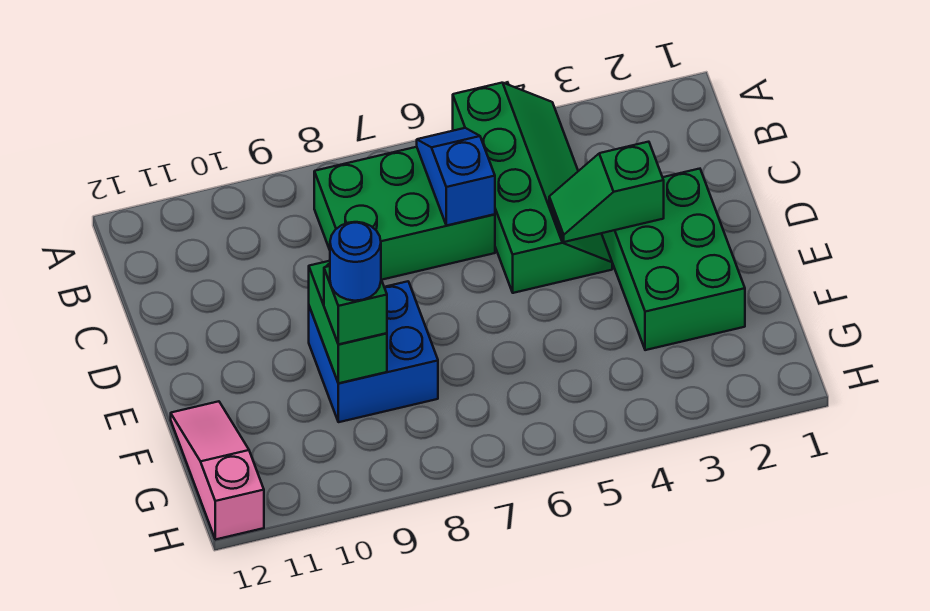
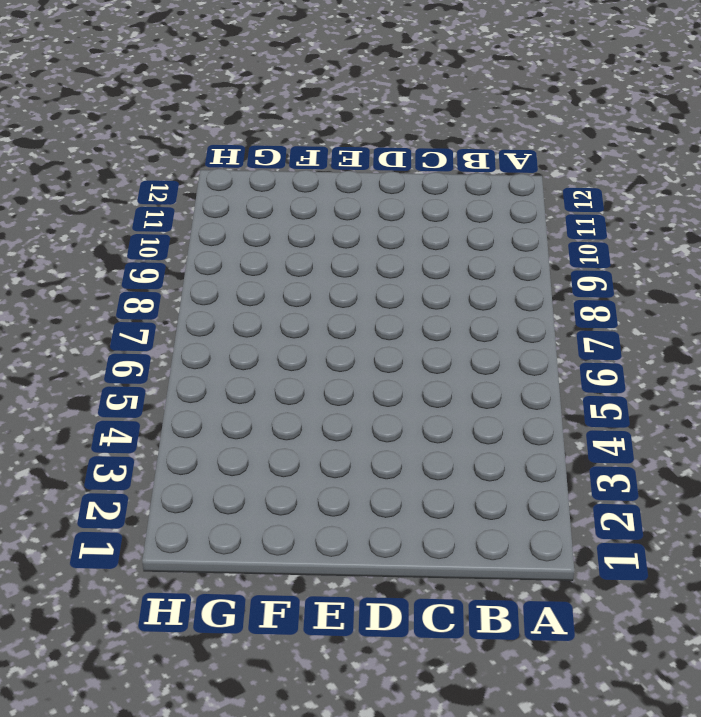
none -> green slope A4:D5 level 1 top 5
none -> green brick B6:C8 level 1

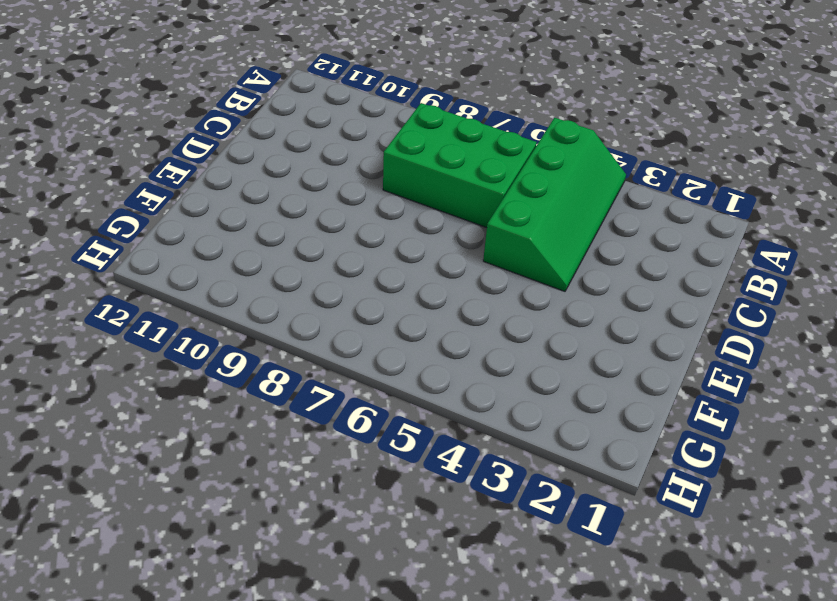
none -> green brick D2:F3 level 1
none -> blue brick E8:F9 level 1

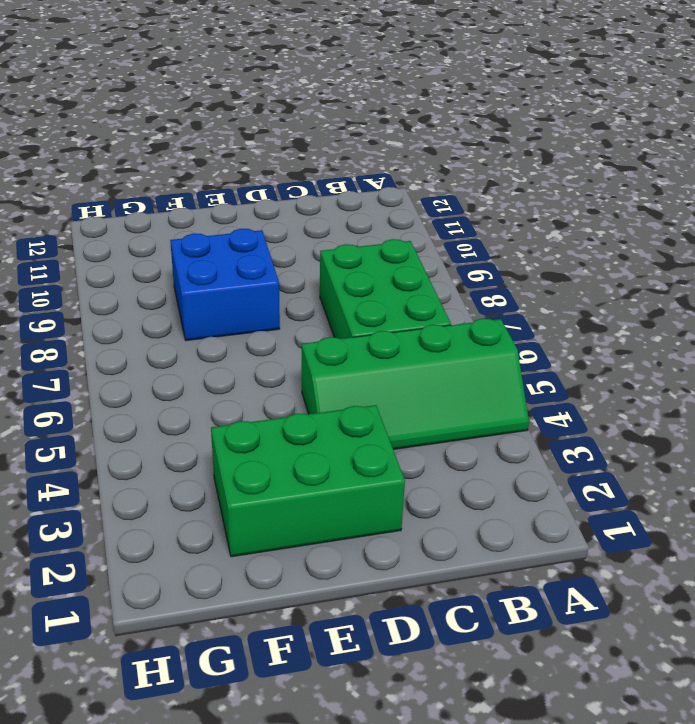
none -> pink slope F12:H12 level 1 top H
none -> blue slope B6:C6 level 2 top C

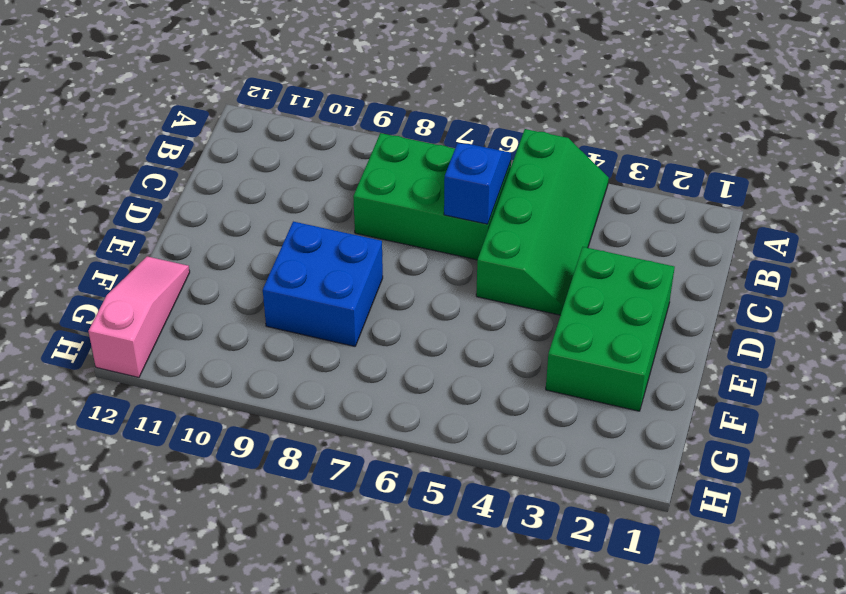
none -> green slope D3:D4 level 2 top 3
none -> green brick E9:F9 level 2

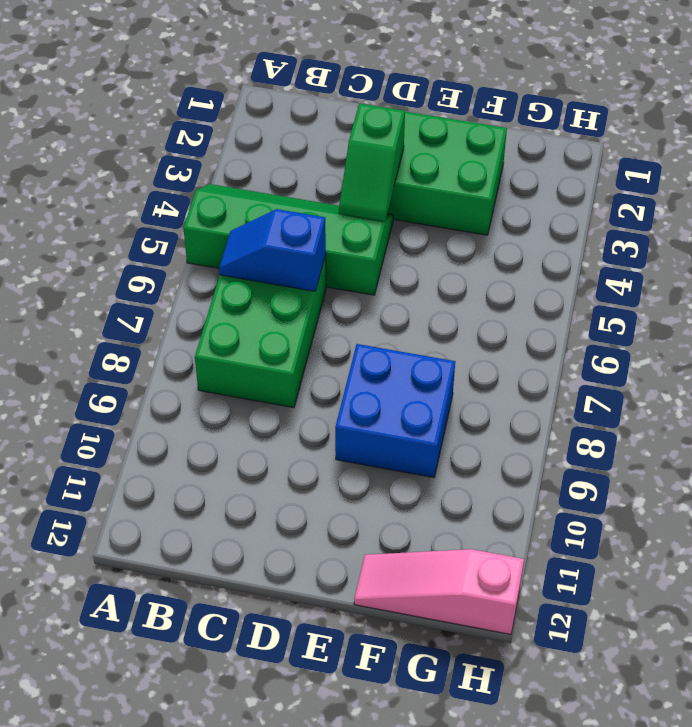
none -> green brick E9:F9 level 2
none -> green brick F9 level 3

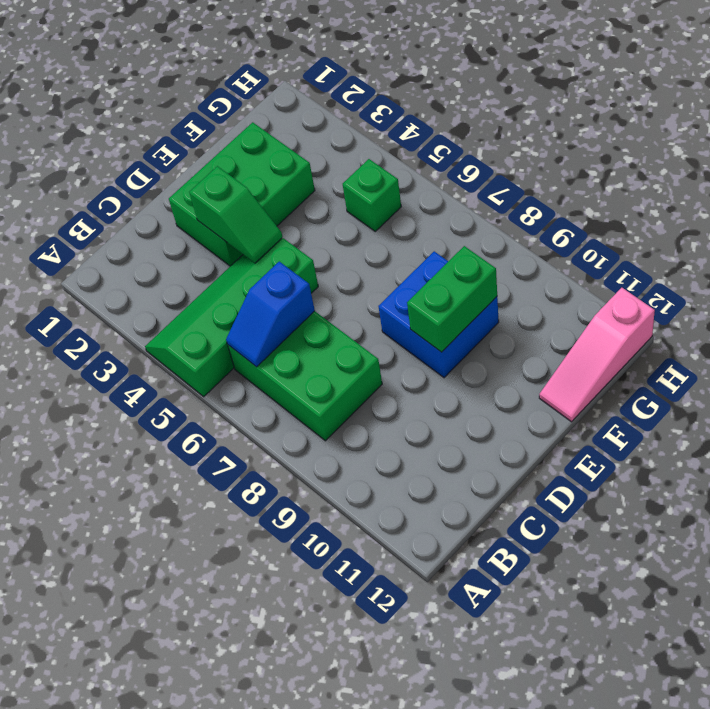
green brick G5 level 1 -> green brick F9 level 3
none -> blue round brick F9 level 4

